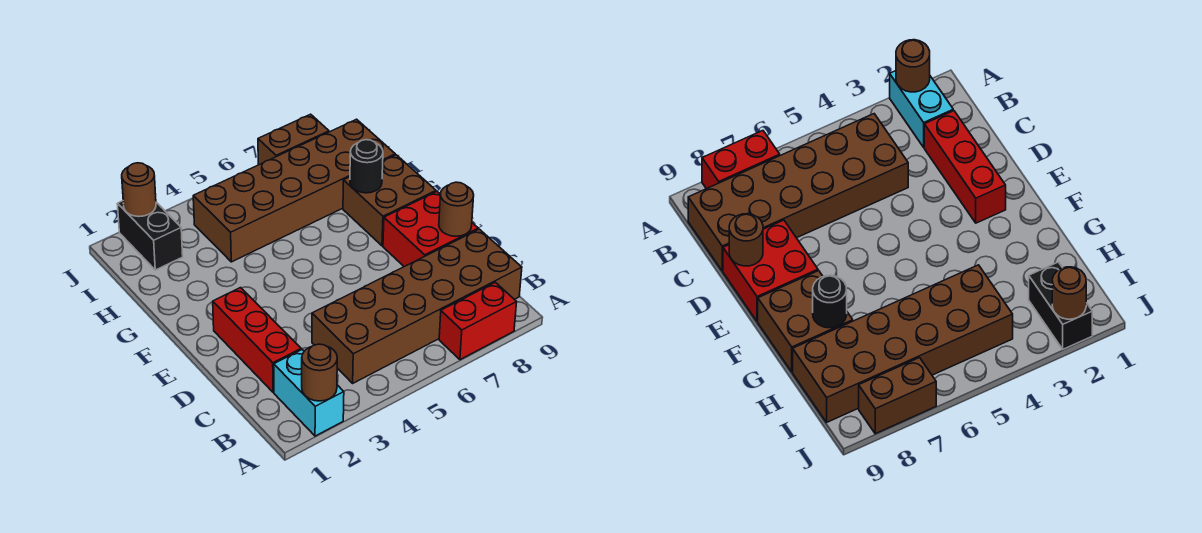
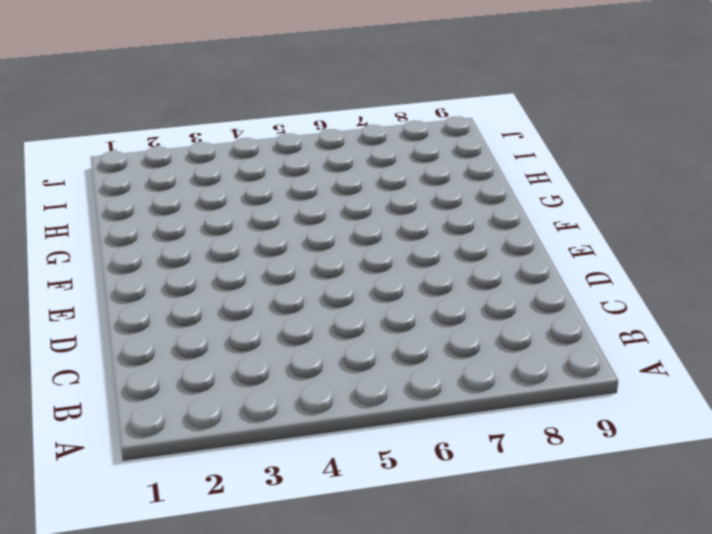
none -> cyan brick A2:B2 level 1
none -> red brick A7:A8 level 1
none -> brown brick B4:C9 level 1

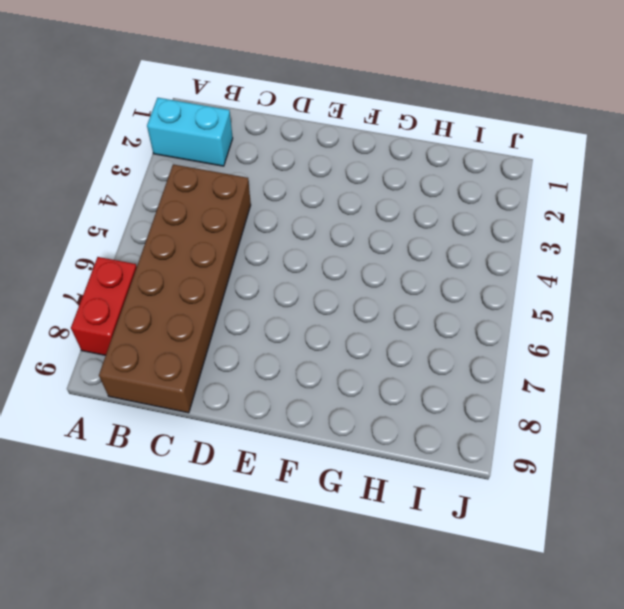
none -> red brick C2:E2 level 1
none -> red brick D8:E9 level 1
none -> brown brick F8:G9 level 1

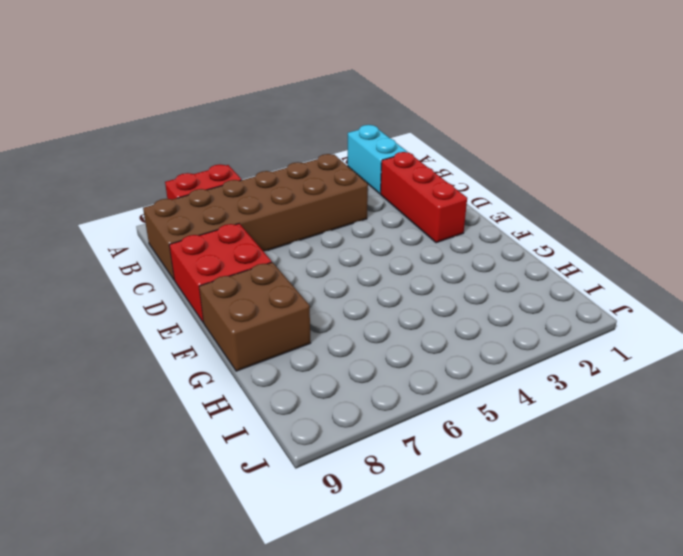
none -> brown brick H4:I9 level 1
none -> black brick I2:J2 level 1
none -> brown brick J7:J8 level 1

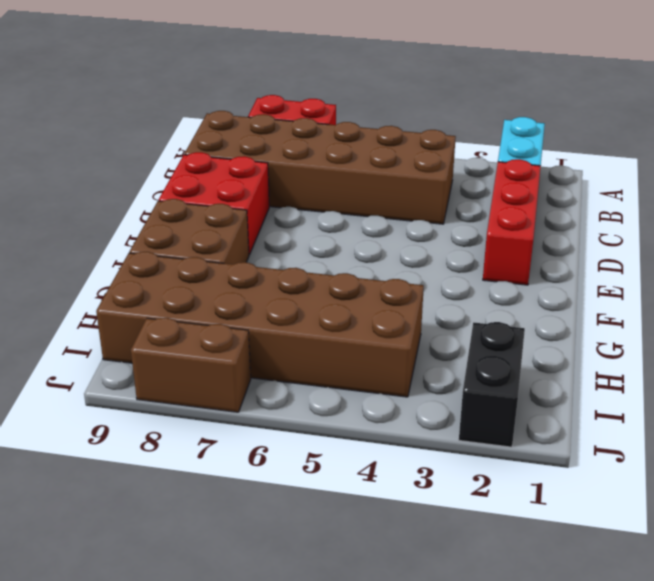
none -> brown round brick A2 level 2
none -> brown round brick D9 level 2
none -> black round brick G8 level 2

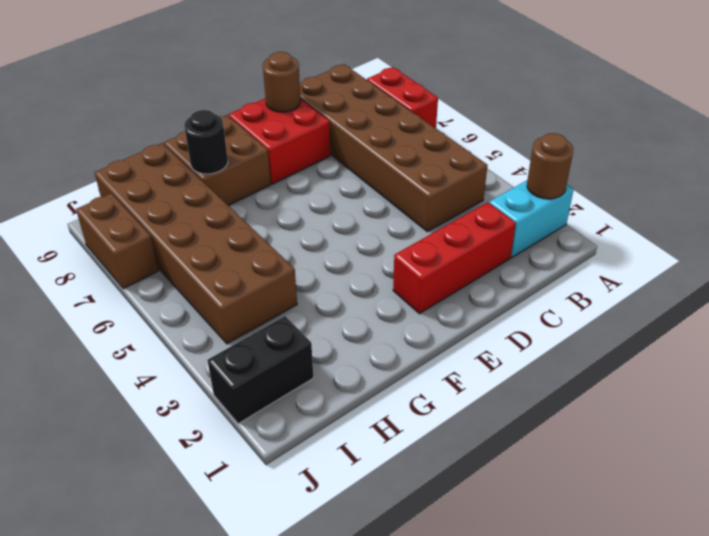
none -> brown round brick J2 level 2

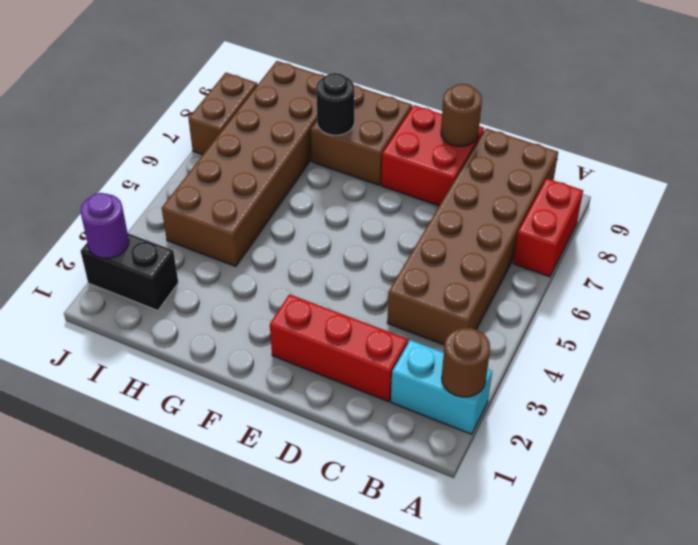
purple round brick J2 level 2 -> brown round brick J2 level 2

